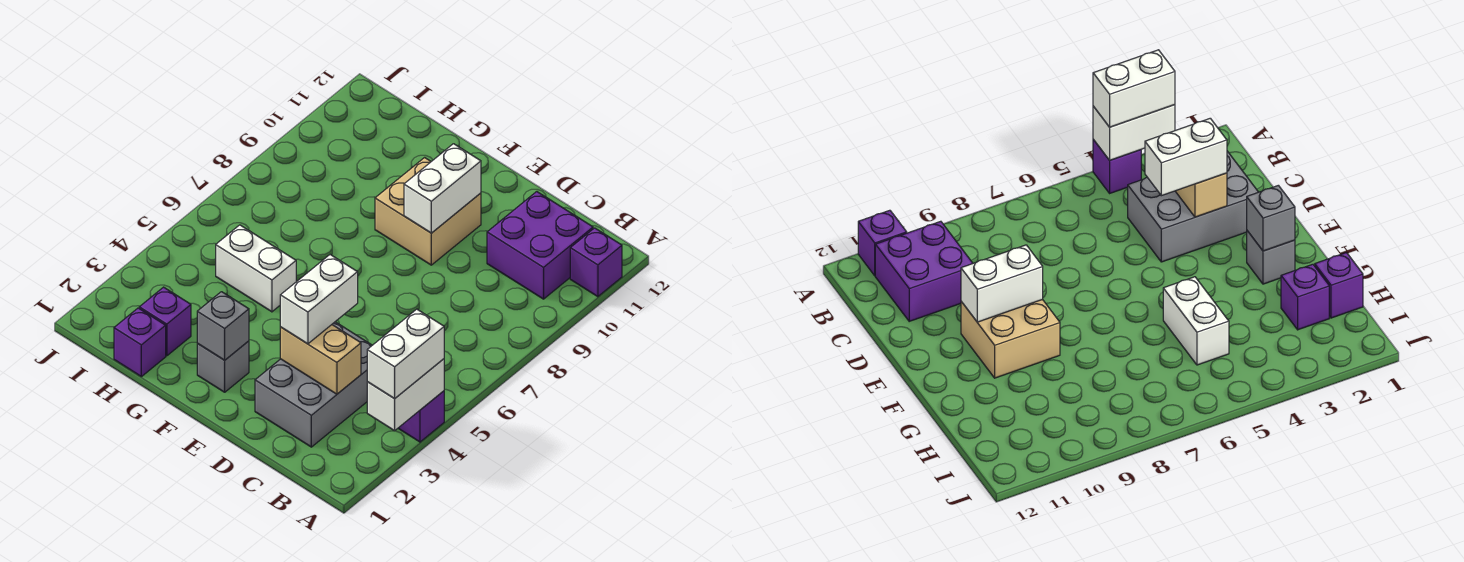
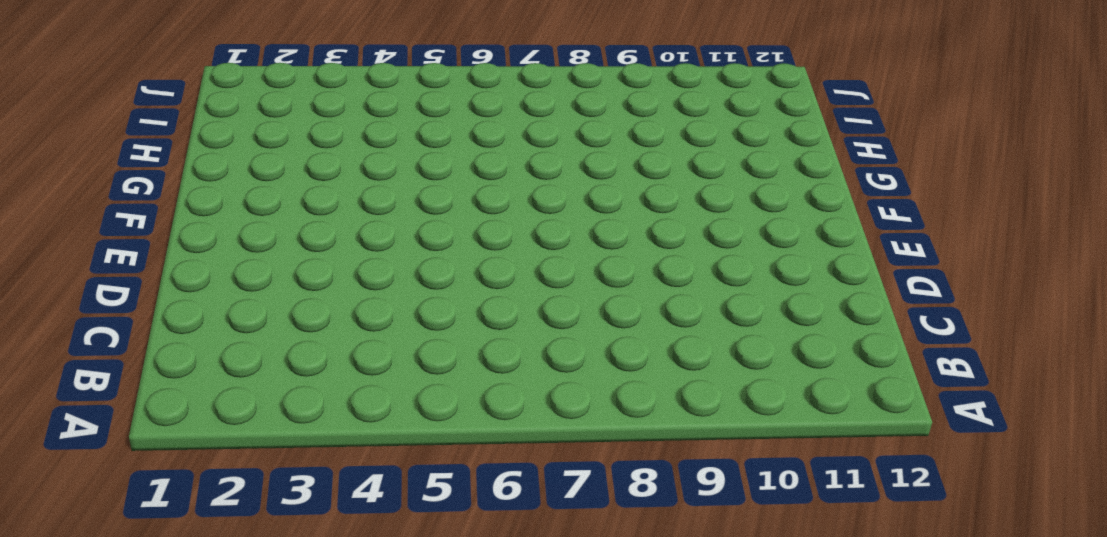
none -> purple brick A4 level 1
none -> purple brick A11 level 1
none -> purple brick B10:C11 level 1

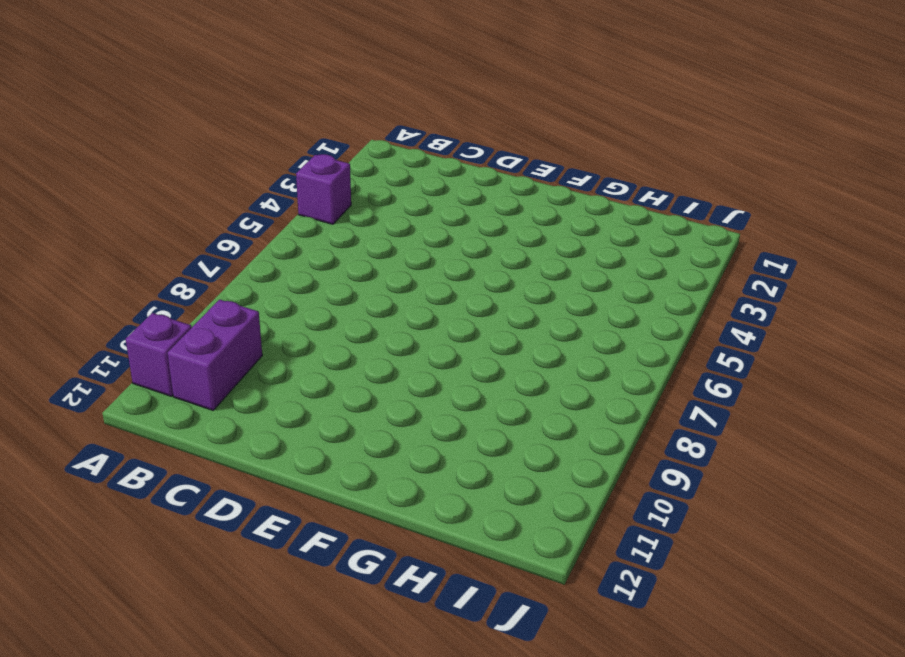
purple brick B10:B11 level 1 -> purple brick B10:C11 level 1
none -> grey brick C2:D4 level 1
none -> tan brick E9:F10 level 1
none -> grey brick F2 level 1

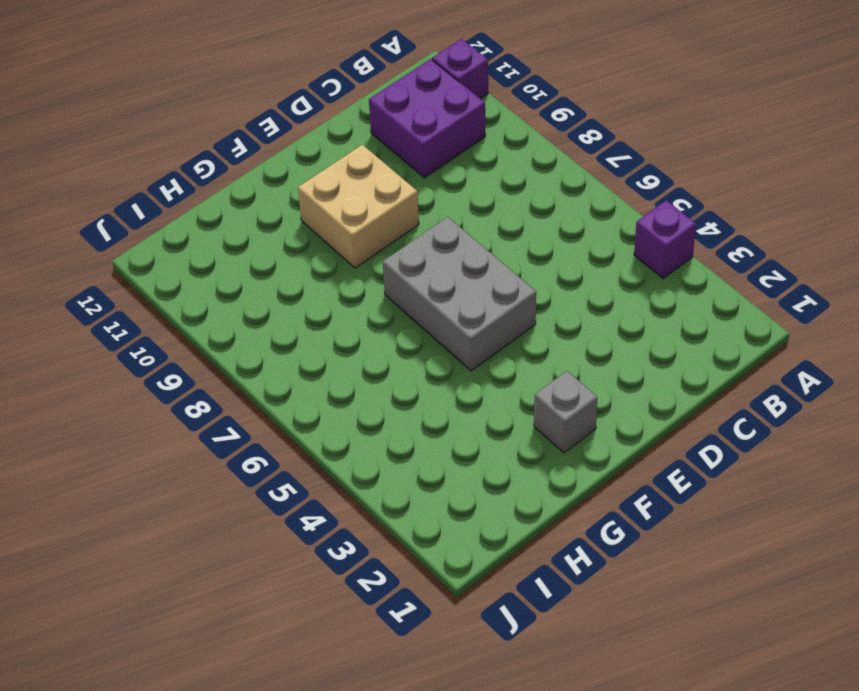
grey brick E5:F7 level 1 -> grey brick C2:D4 level 1
none -> white brick G5:H5 level 1
none -> purple brick H1 level 1
none -> purple brick H2 level 1

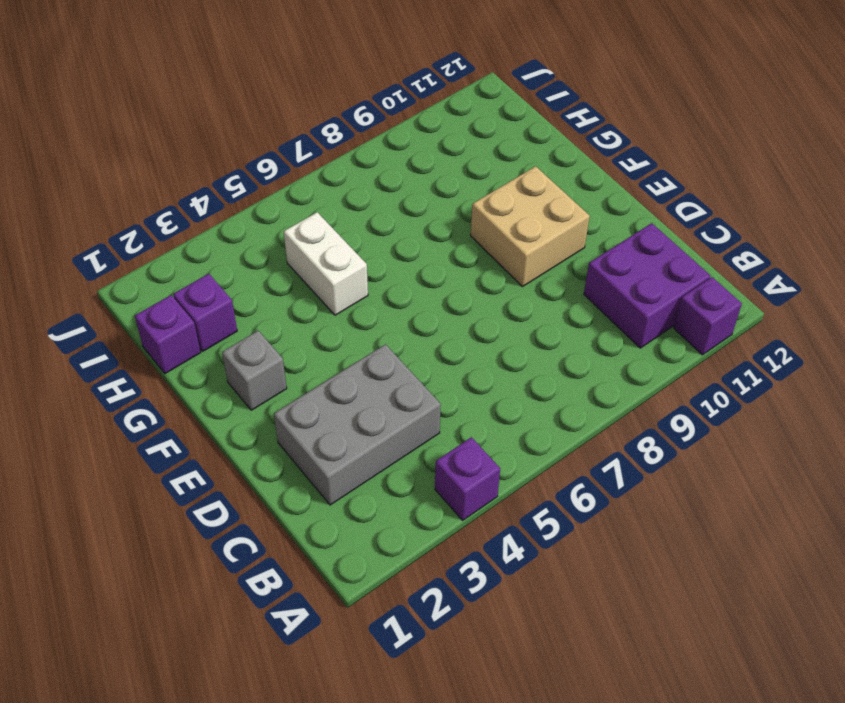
none -> white brick A3:A4 level 2
none -> tan brick C3:D3 level 2
none -> white brick E9:E10 level 2

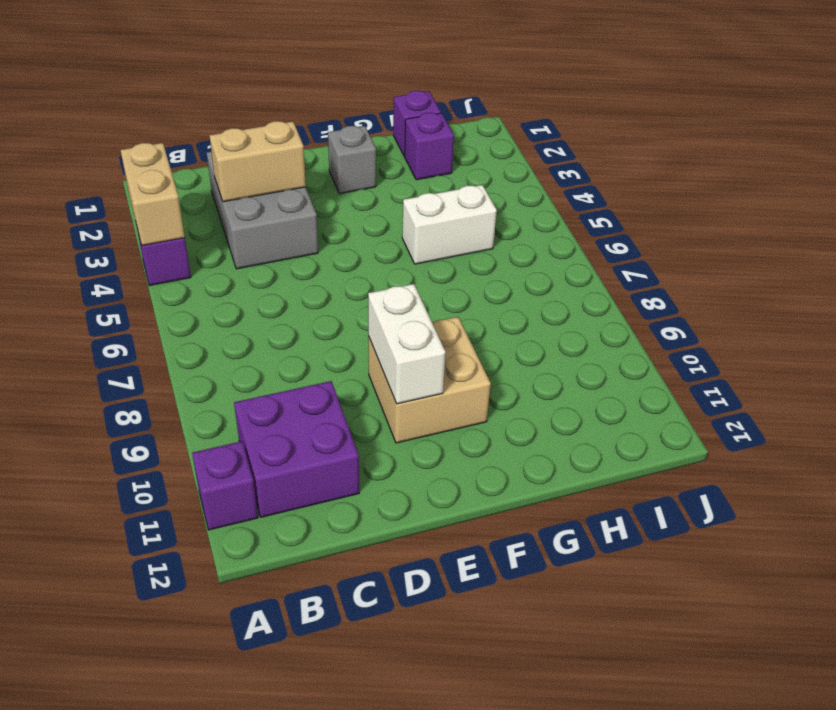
tan brick A3:A4 level 2 -> white brick A3:A4 level 2
none -> grey brick F2 level 2
none -> white brick A3:A4 level 3
none -> white brick D3:D4 level 3

